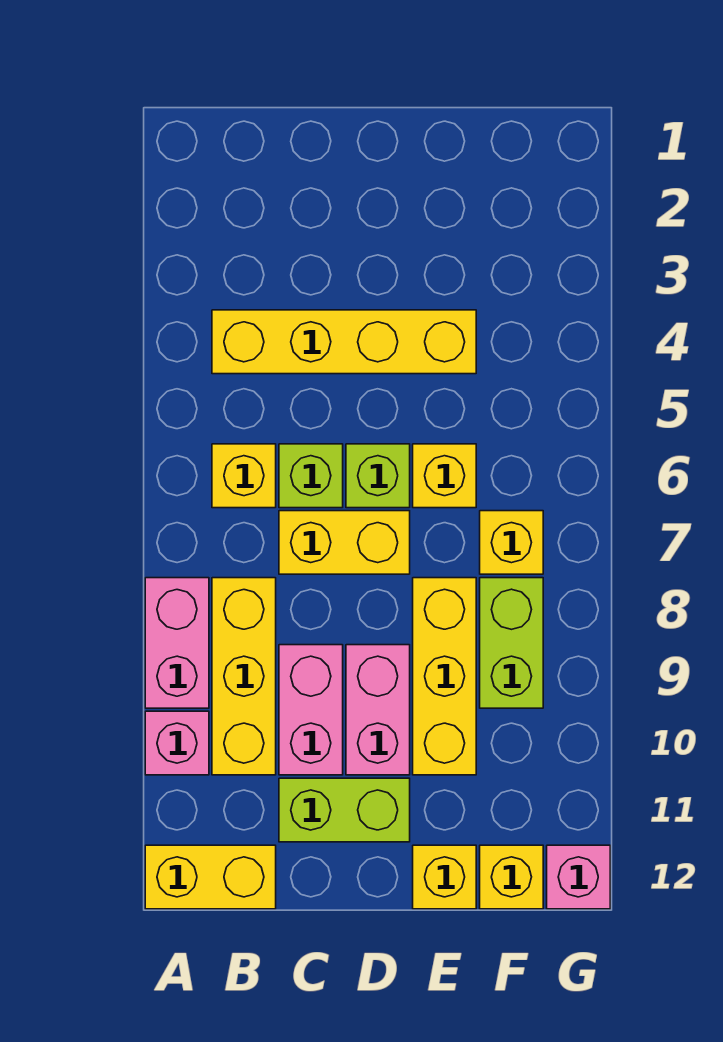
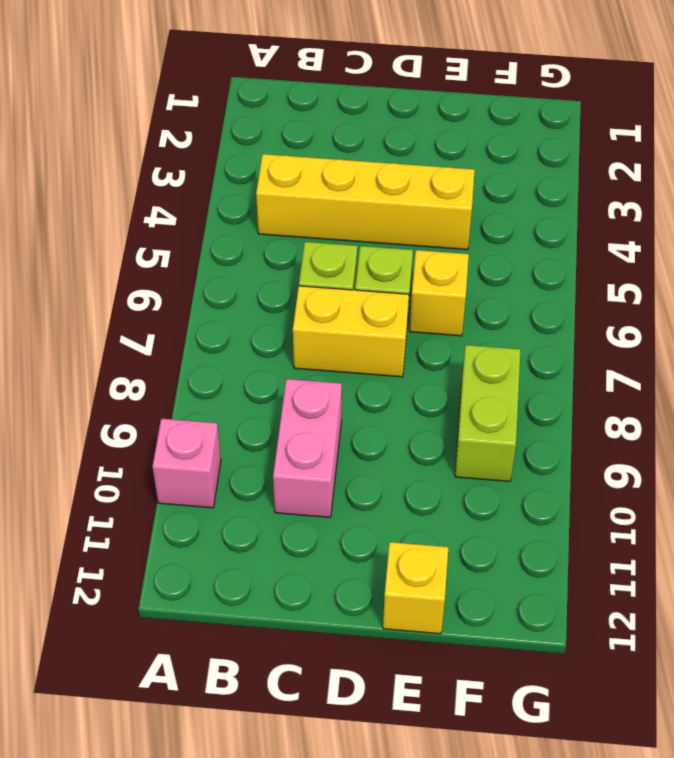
none -> pink brick A8:A9 level 1
none -> yellow brick A12:B12 level 1
none -> yellow brick B6 level 1

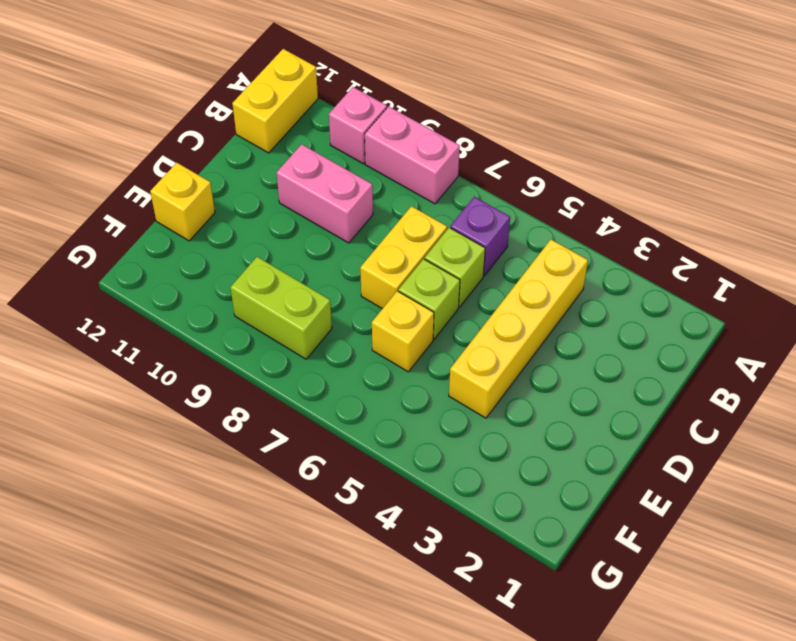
purple brick B6 level 1 -> yellow brick B6 level 1
none -> yellow brick B8:B10 level 1
none -> lime brick C11:D11 level 1
none -> pink brick D9:D10 level 1

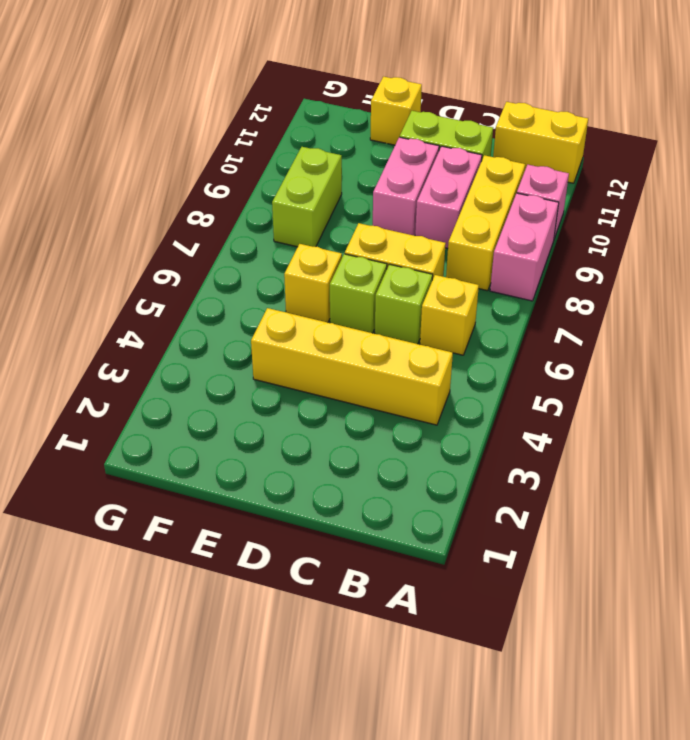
none -> yellow brick E8:E10 level 1
none -> yellow brick F7 level 1
none -> yellow brick F12 level 1

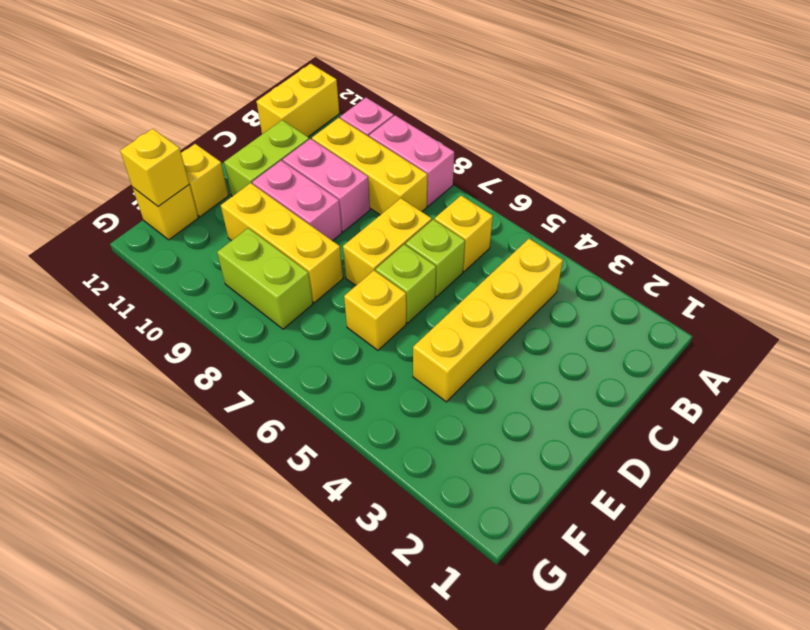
yellow brick F12 level 2 -> yellow brick F7 level 1
none -> pink brick G12 level 1

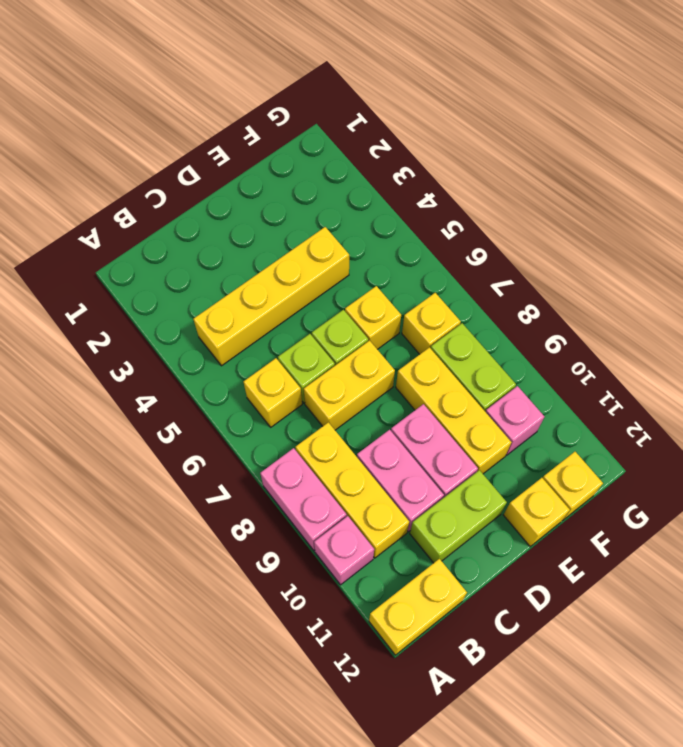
pink brick F10 level 1 -> pink brick G12 level 1

